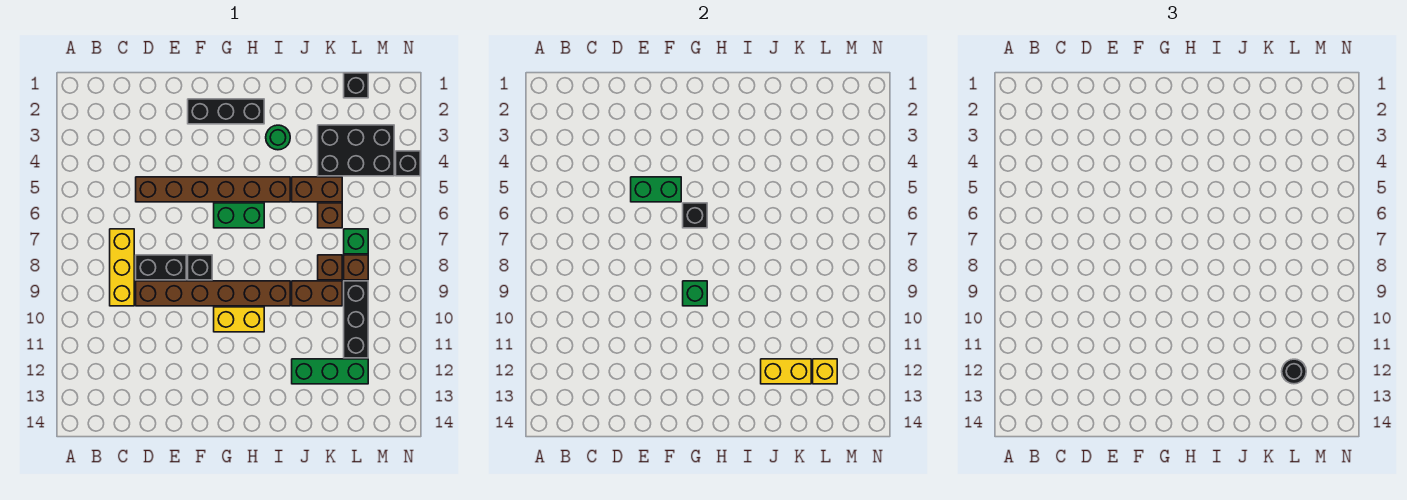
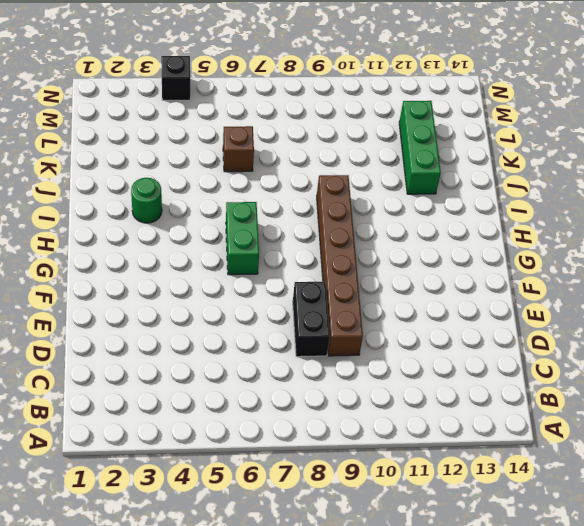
none -> yellow brick C7:C9 level 1
none -> brown brick D5:I5 level 1
none -> black brick F2:H2 level 1

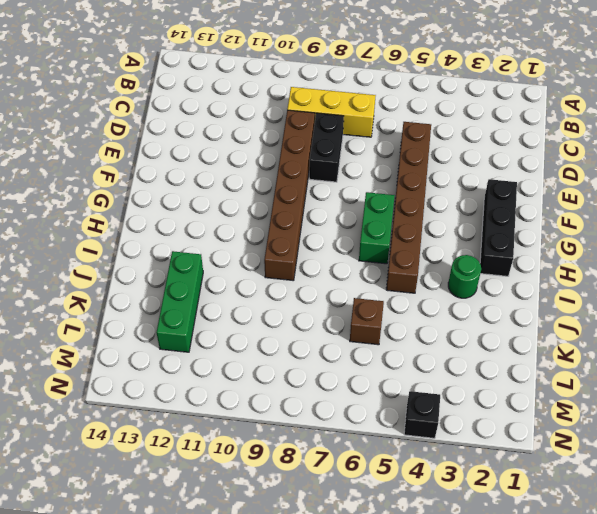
none -> black brick F8 level 1
none -> yellow brick G10:H10 level 1
none -> brown brick J5:K5 level 1

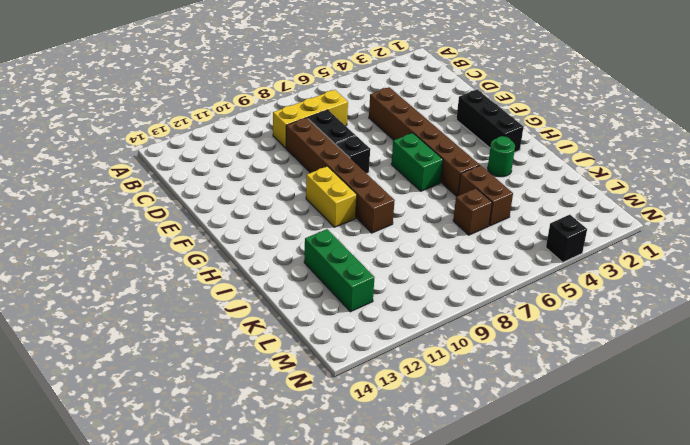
none -> brown brick J9:K9 level 1
none -> black brick K3:M4 level 1
none -> brown brick K8 level 1

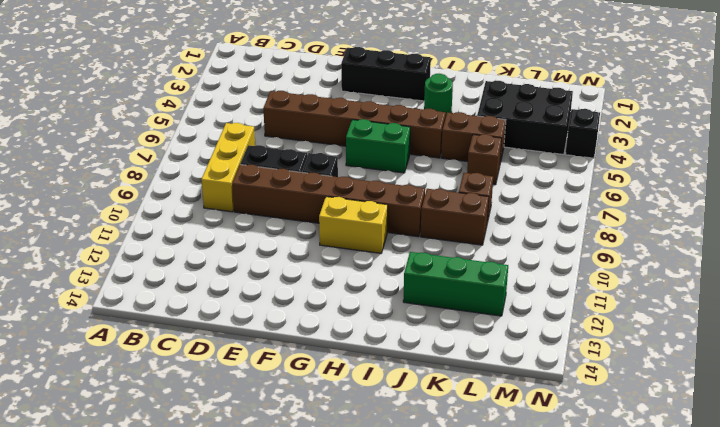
none -> black brick L1 level 1
none -> green brick L7 level 1
none -> brown brick L8 level 1

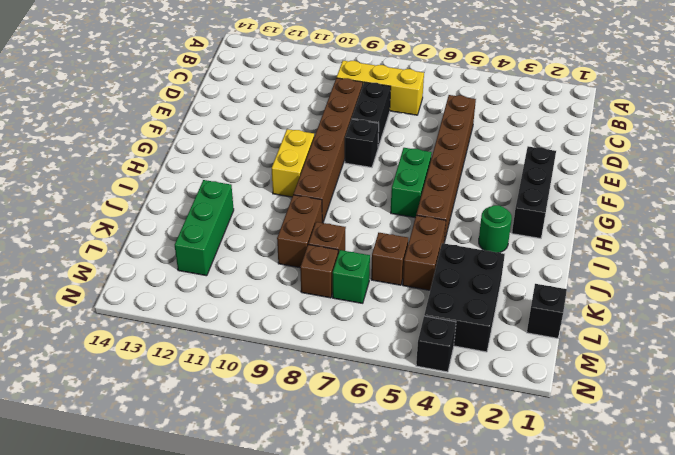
none -> black brick L9:L11 level 1
none -> green brick E5:F5 level 2
none -> black brick G6 level 2

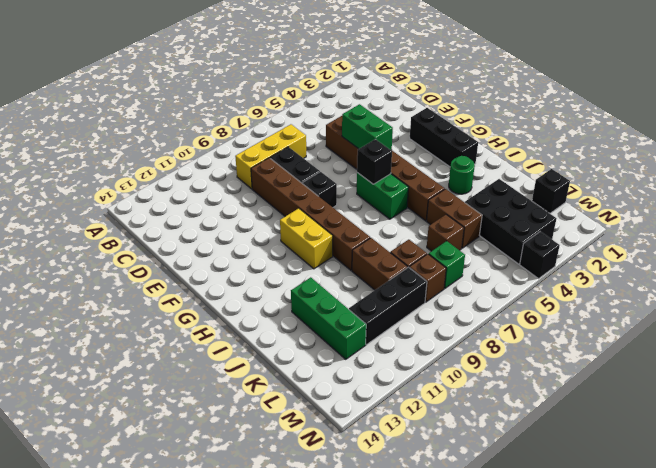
none -> green brick G9 level 2
none -> yellow brick J12:K12 level 2
none -> yellow brick L12 level 2

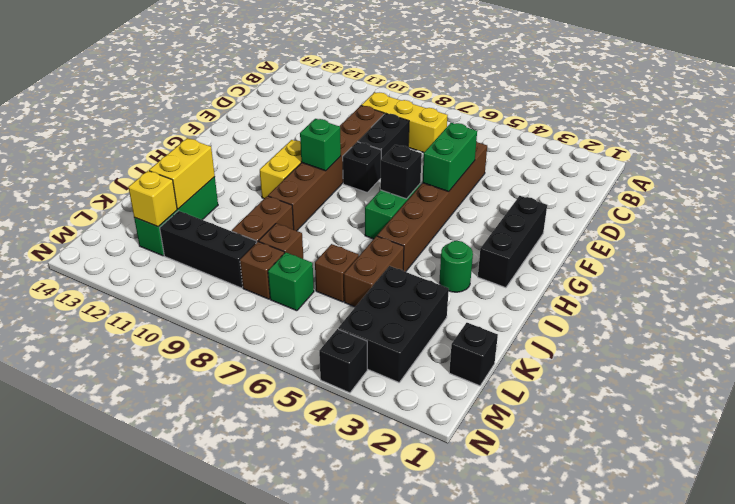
none -> black round brick L12 level 3

